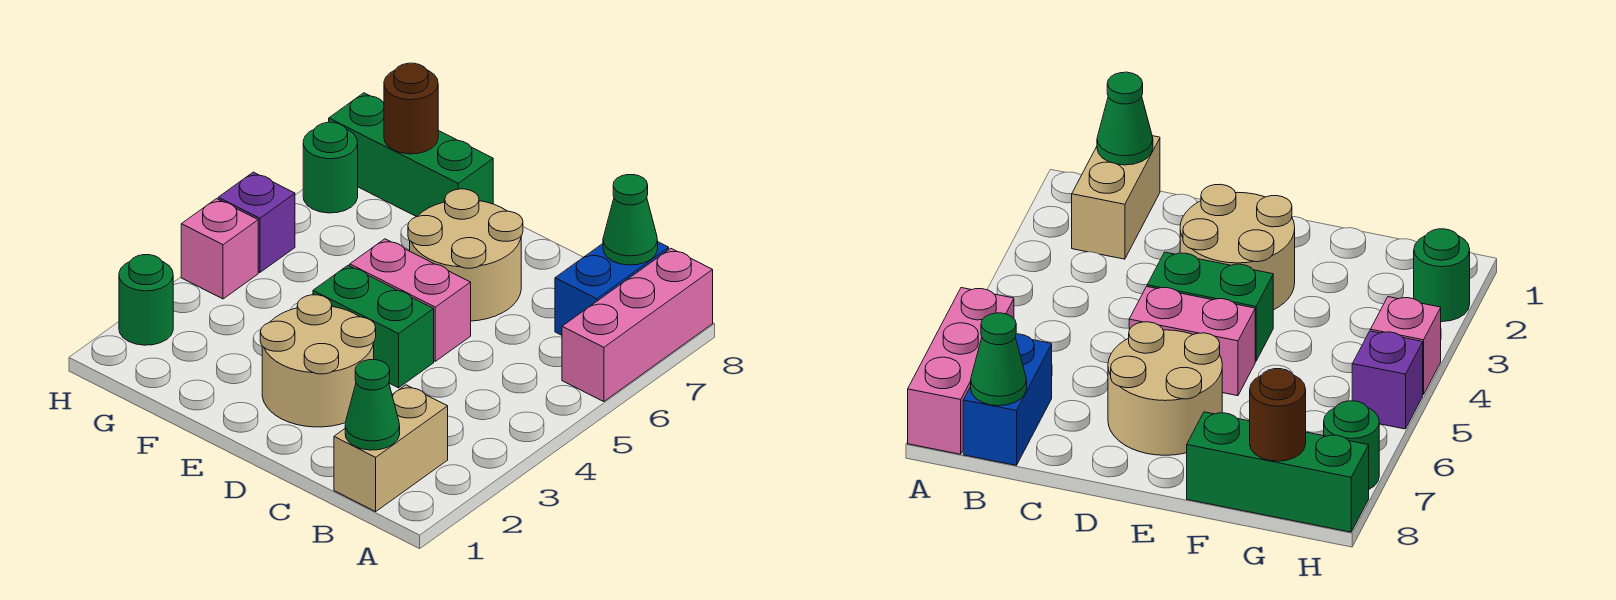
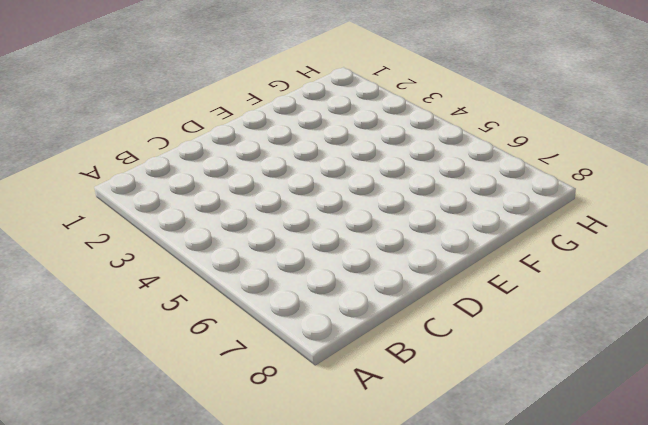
none -> pink brick A6:A8 level 1
none -> tan brick B1:B2 level 1
none -> blue brick B7:B8 level 1

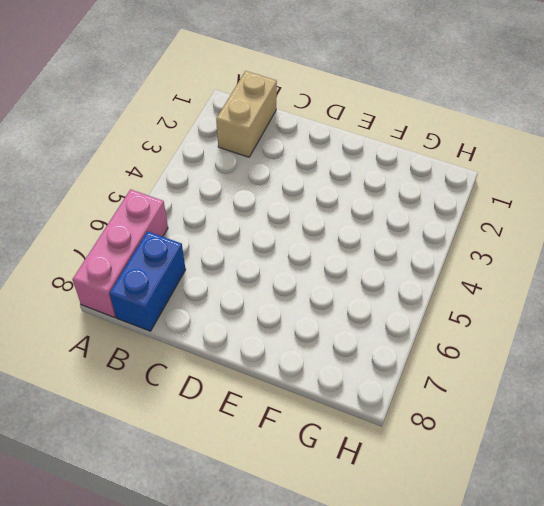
none -> tan round brick D2:E3 level 1
none -> green brick D4:E4 level 1
none -> pink brick D5:E5 level 1

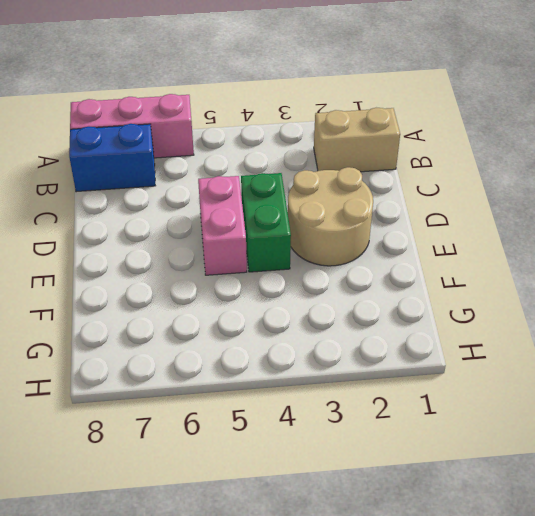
none -> tan round brick D6:E7 level 1
none -> green brick F8:H8 level 1
none -> green round brick H2 level 1

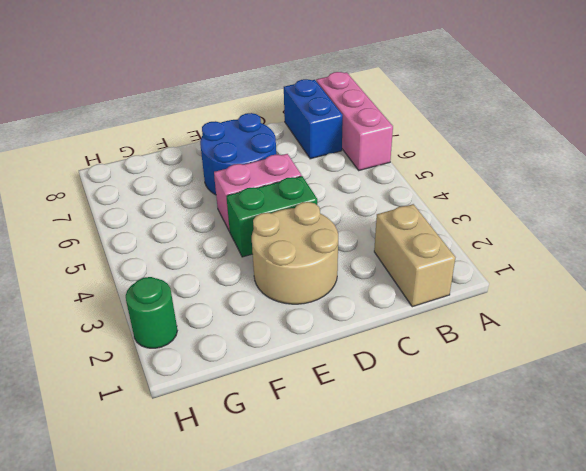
blue round brick D6:E7 level 1 -> tan round brick D6:E7 level 1
none -> green brick F8:H8 level 1
none -> pink brick H4 level 1
none -> purple brick H5 level 1

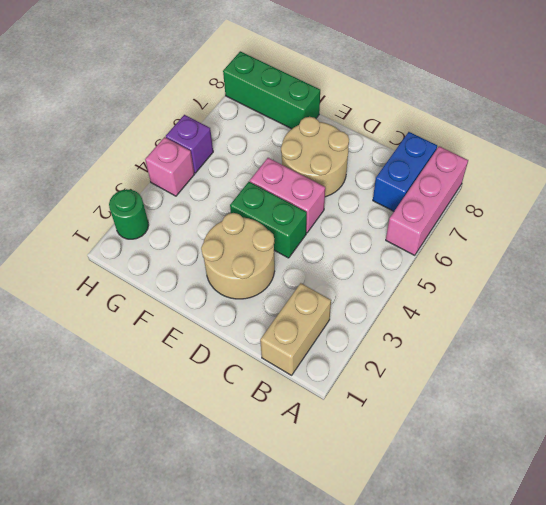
none -> green round brick H7 level 1
none -> green cone B1 level 2
none -> green cone B8 level 2

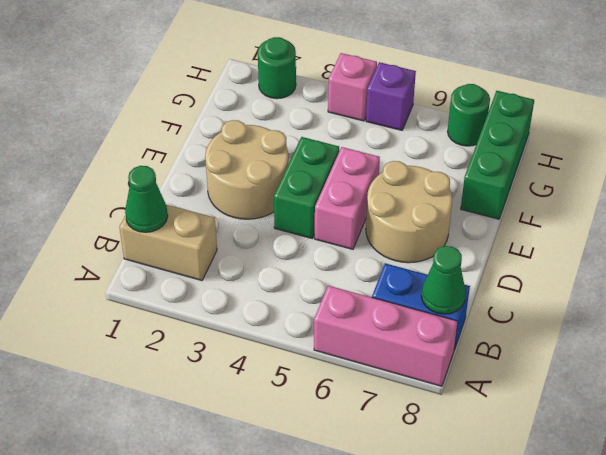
none -> brown round brick G8 level 2

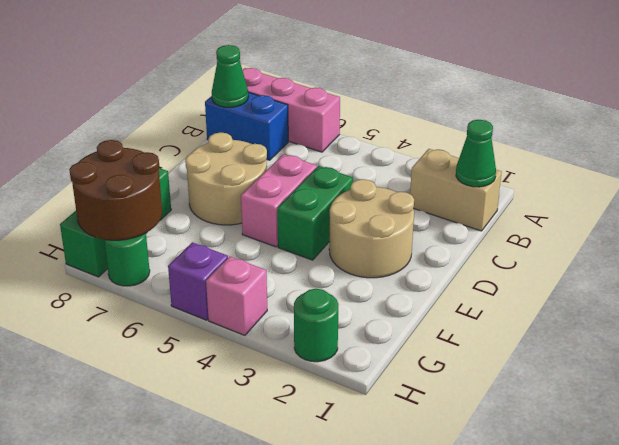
brown round brick G7:H8 level 2 -> brown round brick G8 level 2

